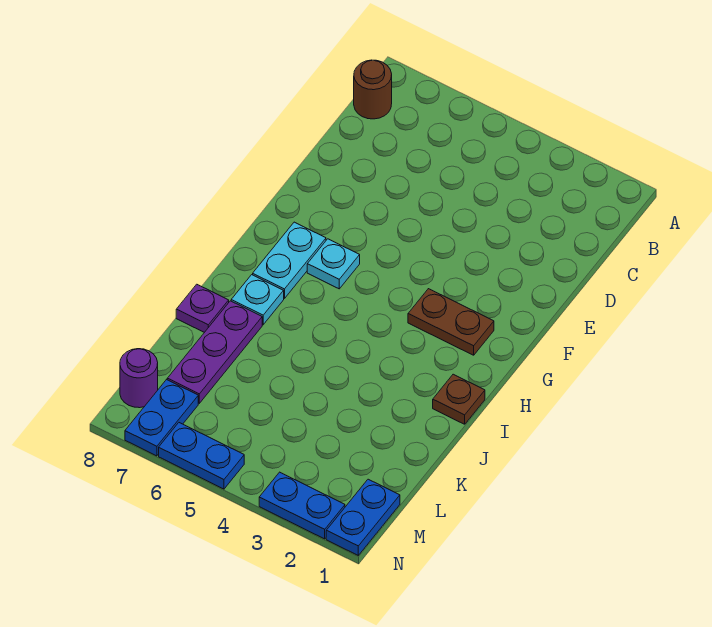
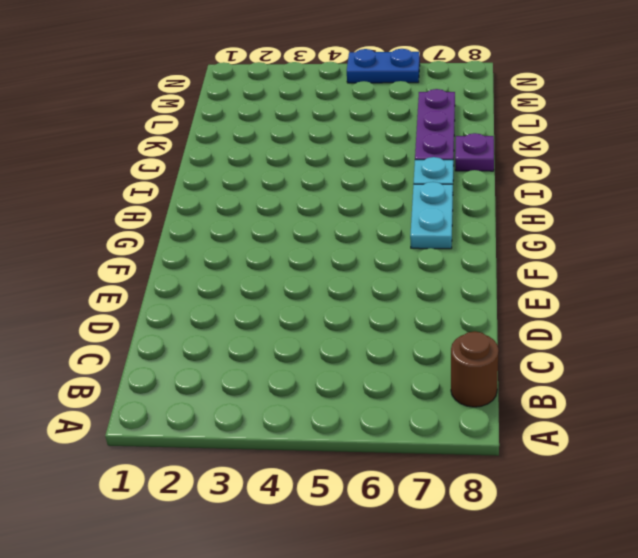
none -> brown plate G2:G3 level 1
none -> cyan plate G6 level 1
none -> brown plate I1 level 1

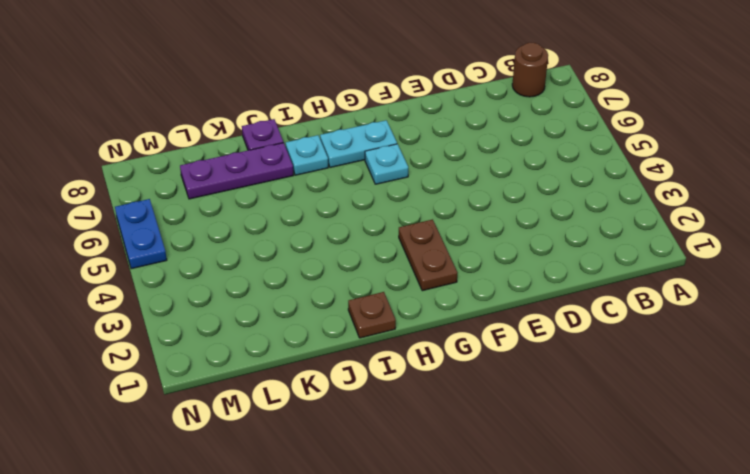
none -> blue plate M1:N1 level 1
none -> blue plate M7:N7 level 1
none -> purple round brick M8 level 1

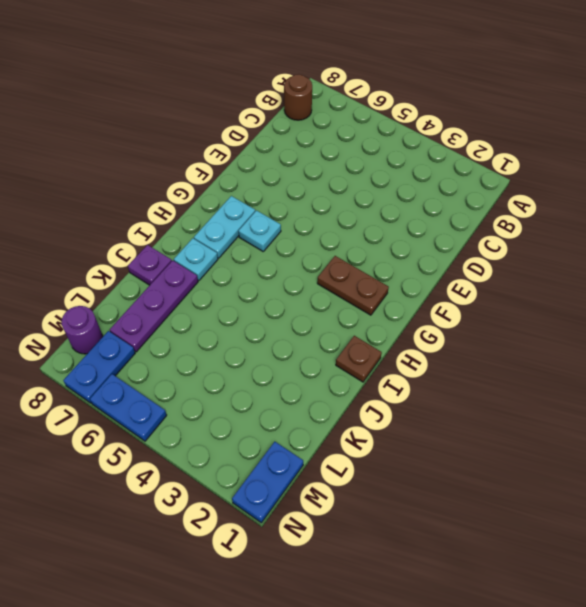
none -> blue plate N2:N3 level 1

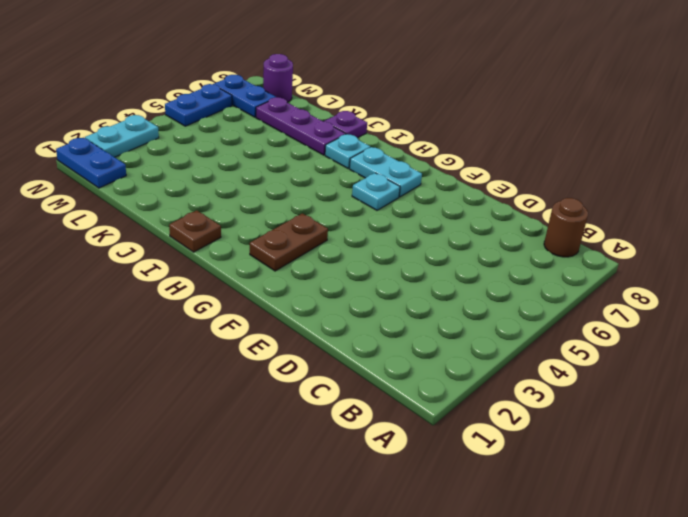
cyan plate N2:N3 level 1 -> blue plate N2:N3 level 1

